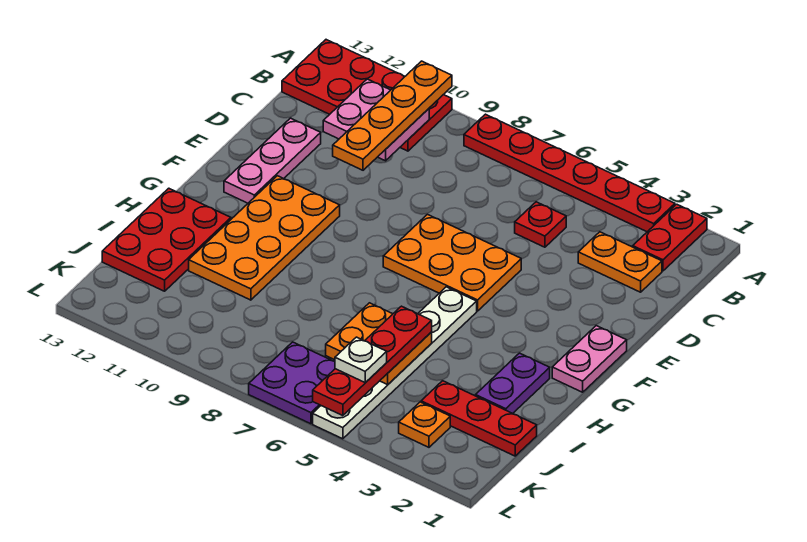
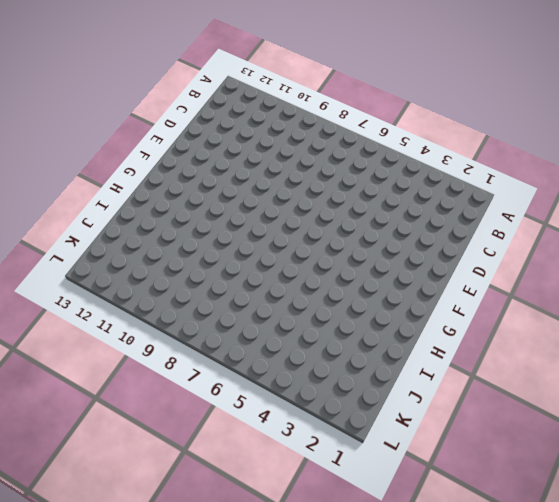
none -> red plate A2:B2 level 1
none -> red plate A3:A8 level 1
none -> red plate A10:B13 level 1

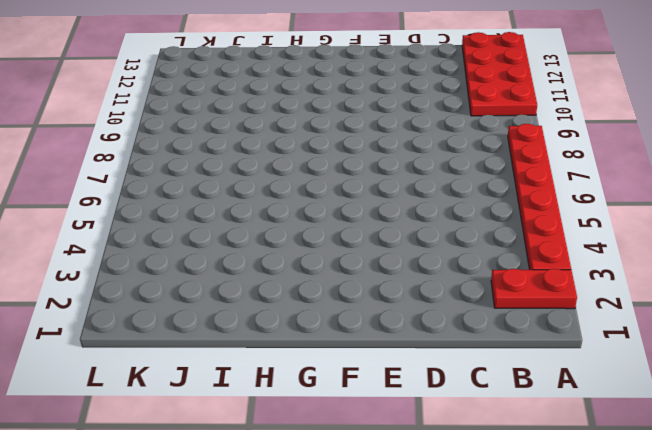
none -> orange plate C2:C3 level 1
none -> red plate C5 level 1
none -> pink plate D12:F12 level 1

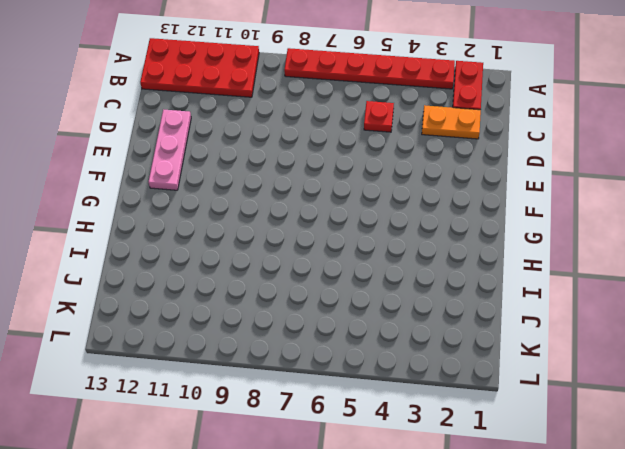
none -> orange plate E5:F7 level 1
none -> pink plate F1:G1 level 1
none -> orange plate F10:I11 level 1

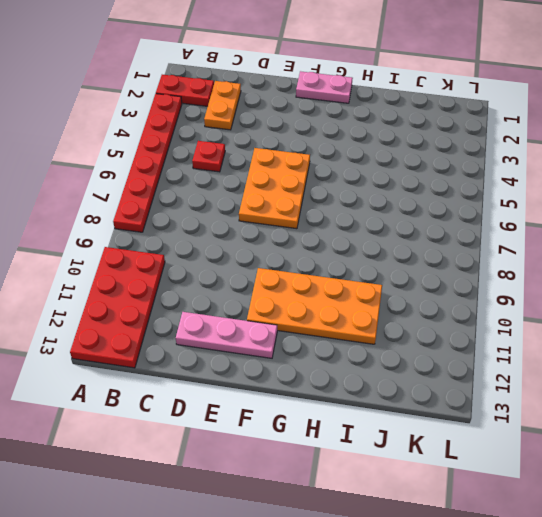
none -> white plate G5:L5 level 1
none -> purple plate H2:I2 level 1
none -> red plate H12:J13 level 1

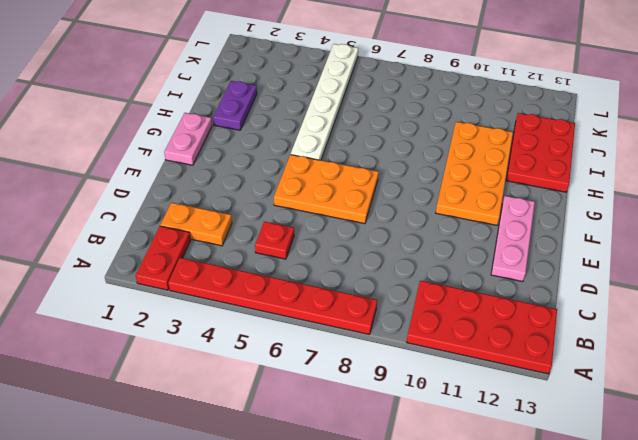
none -> red plate J1:J3 level 1
none -> orange plate K3 level 1
none -> purple plate K6:L7 level 1

